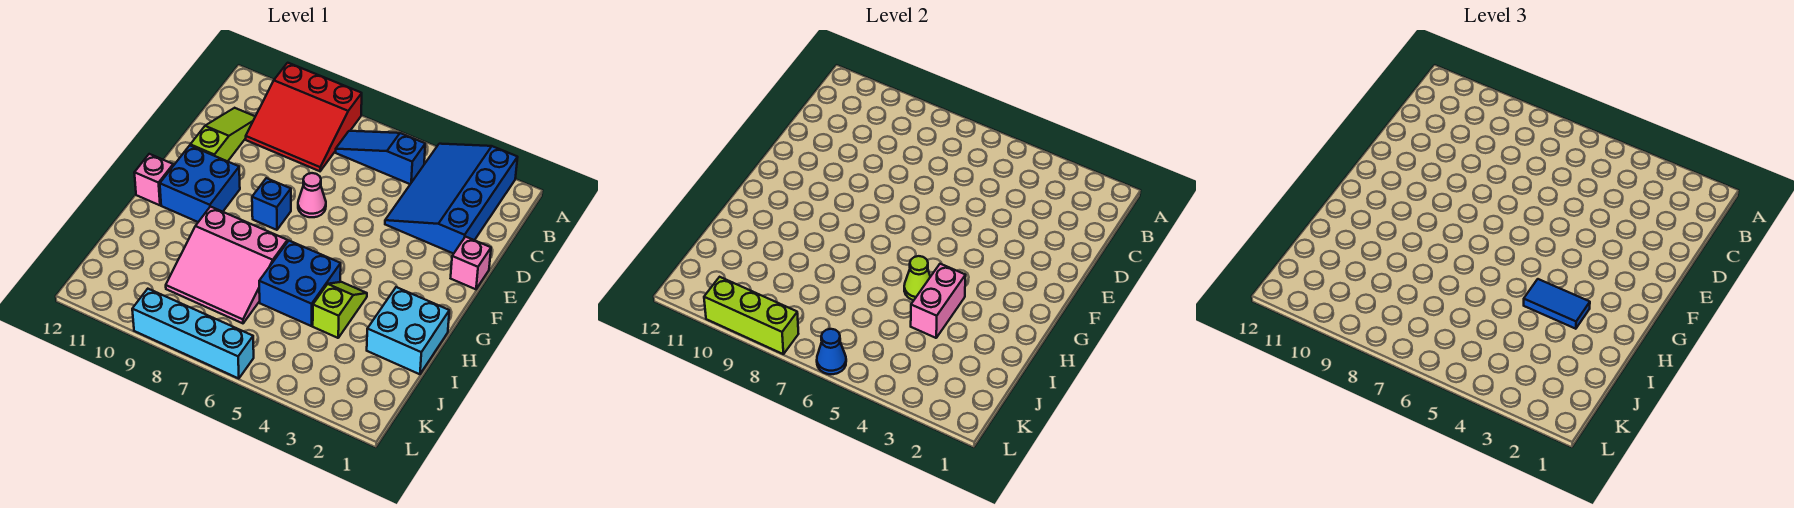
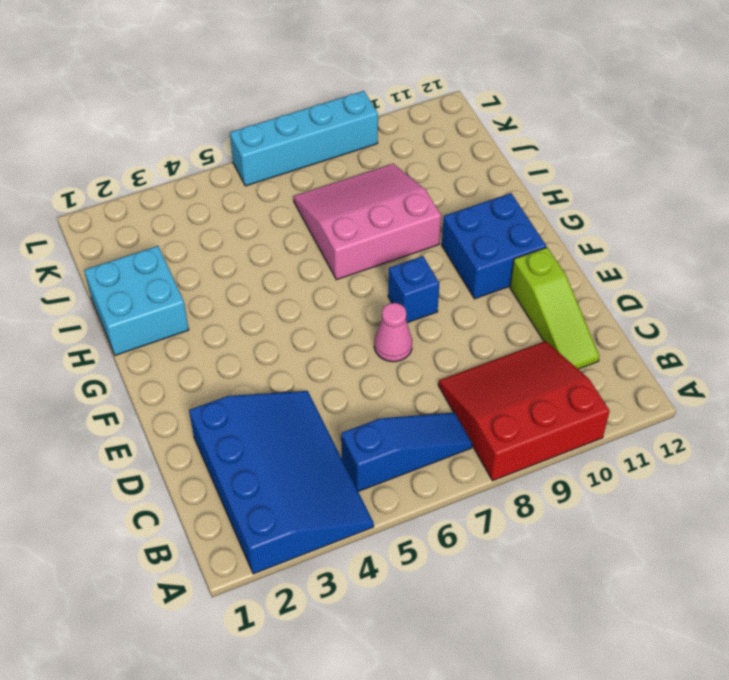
none -> pink brick E1 level 1
none -> pink brick G12 level 1
none -> lime slope H4:I4 level 1 top I

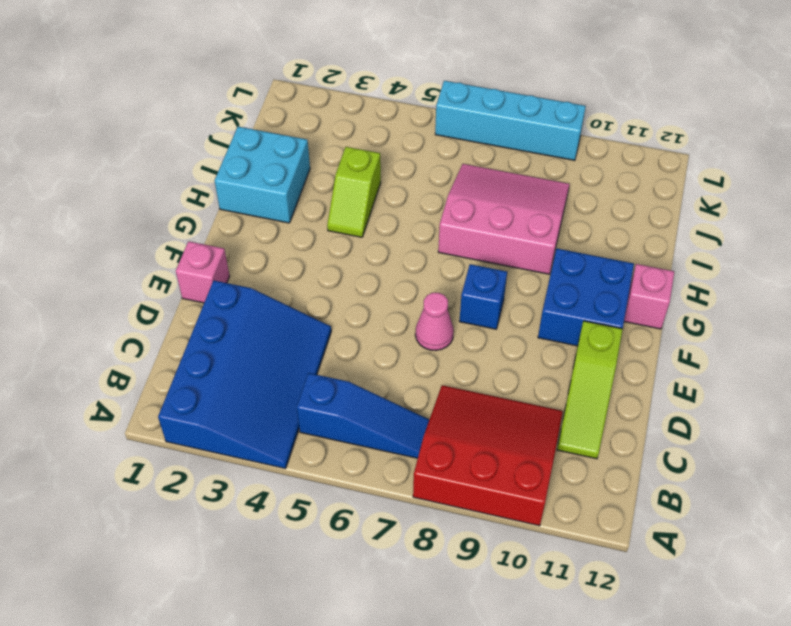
none -> blue brick H5:I6 level 1
none -> pink brick H4:I4 level 2
none -> lime cone H5 level 2

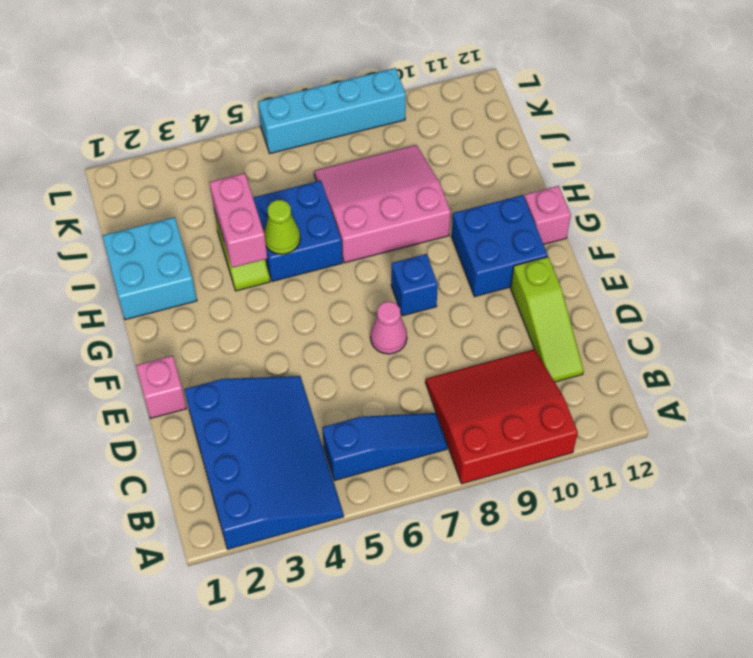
none -> blue cone L6 level 2
none -> lime brick L8:L10 level 2
none -> blue tile H3:H4 level 3

